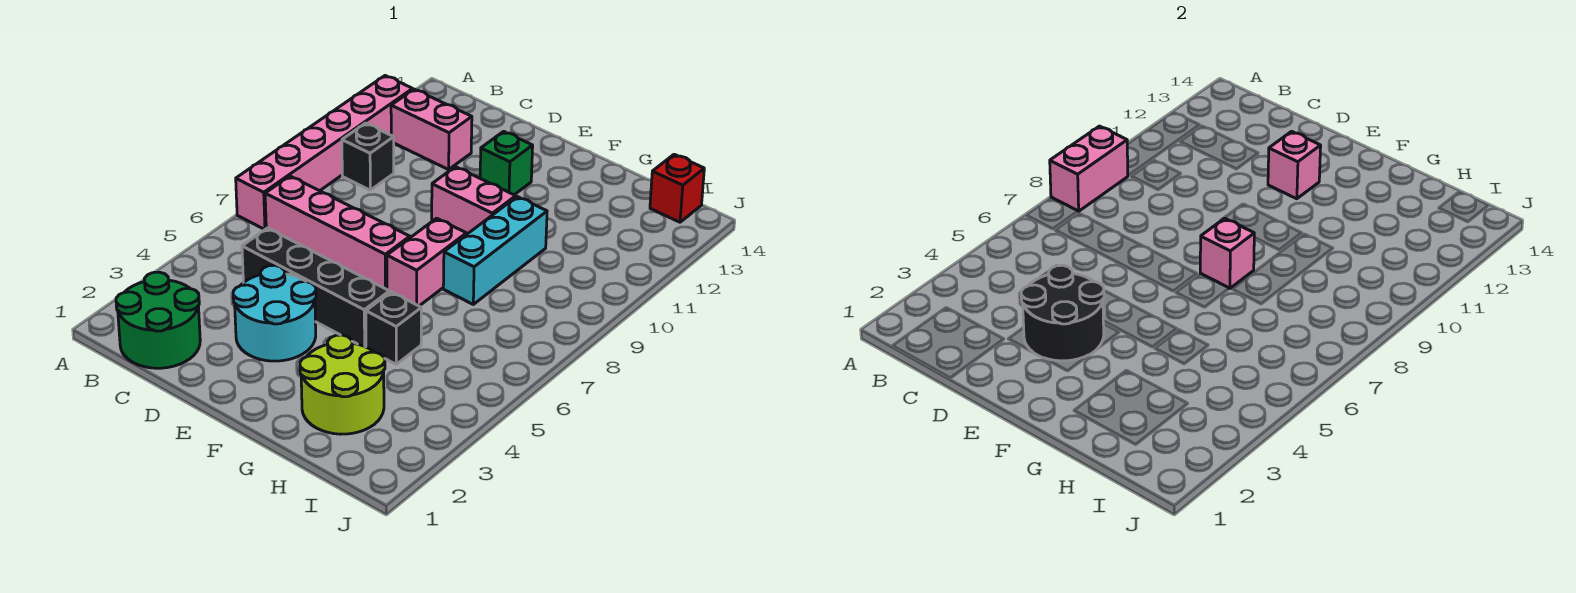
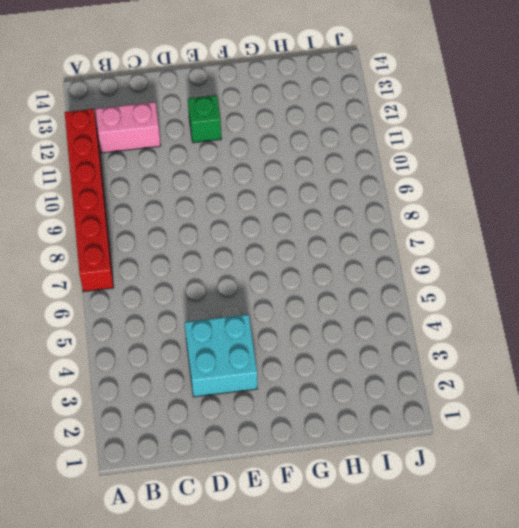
red brick A7:A12 level 1 -> pink brick A7:A12 level 1
cyan brick D3:E4 level 1 -> cyan round brick D3:E4 level 1
none -> green round brick B1:C2 level 1
none -> pink brick B7:E7 level 1
none -> black brick B10 level 1

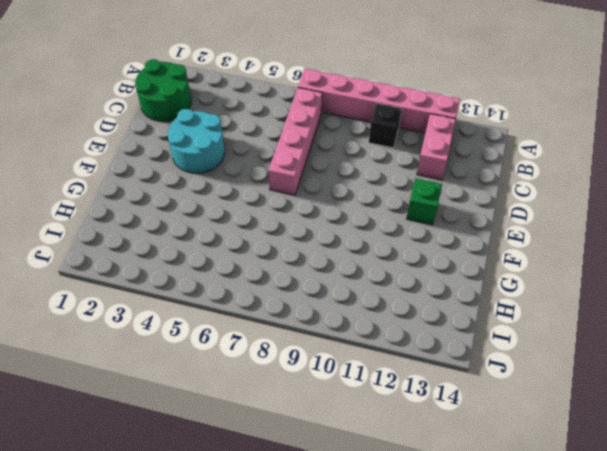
none -> black brick C5:F5 level 1
none -> pink brick E10:F10 level 1
none -> pink brick F7:F8 level 1

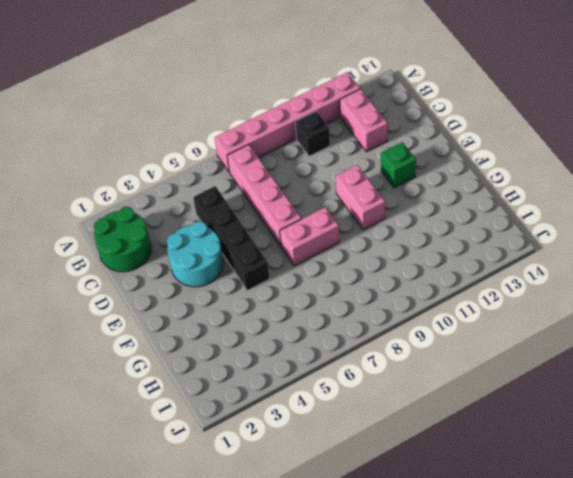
none -> lime round brick G2:H3 level 1
none -> black brick G5 level 1
none -> cyan brick G8:G10 level 1

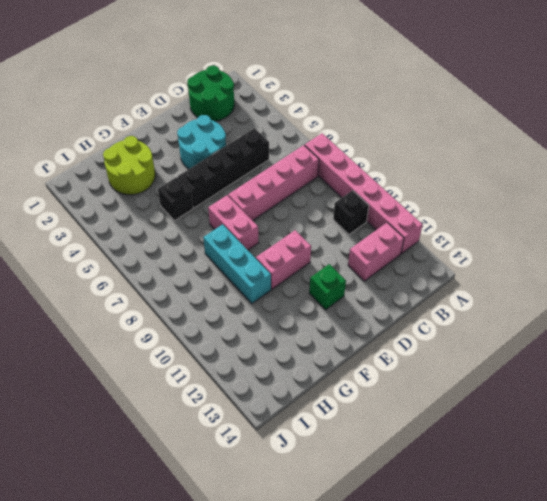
none -> red brick I14 level 1
none -> pink brick A8:A9 level 2
none -> black round brick D3:E4 level 2

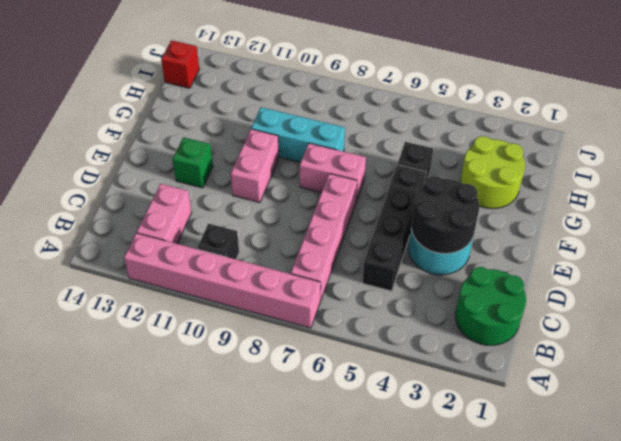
none -> pink brick A8:A9 level 2
none -> pink brick E12 level 2
none -> pink brick F8 level 2

